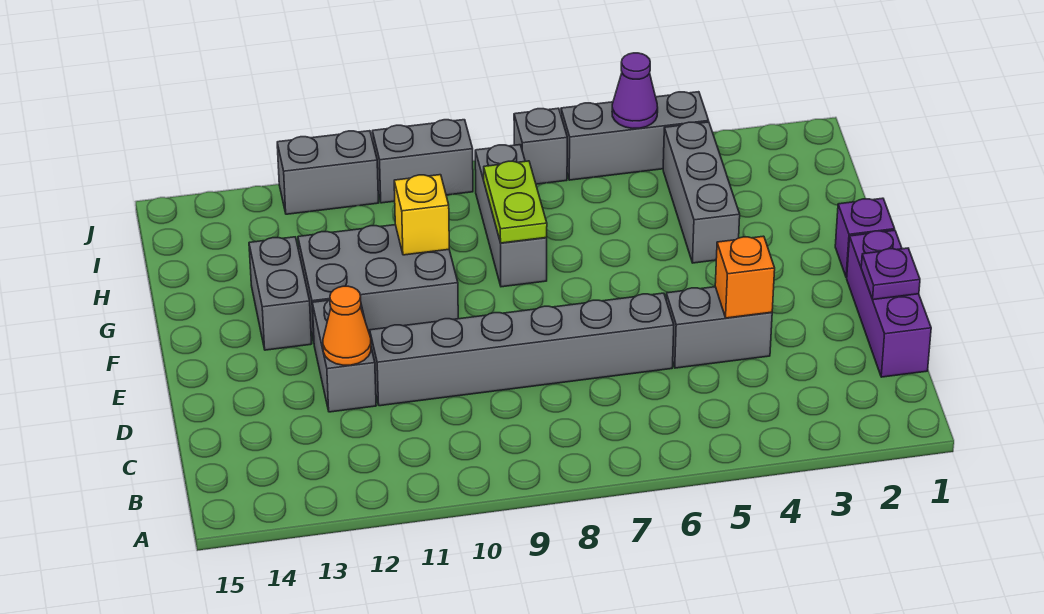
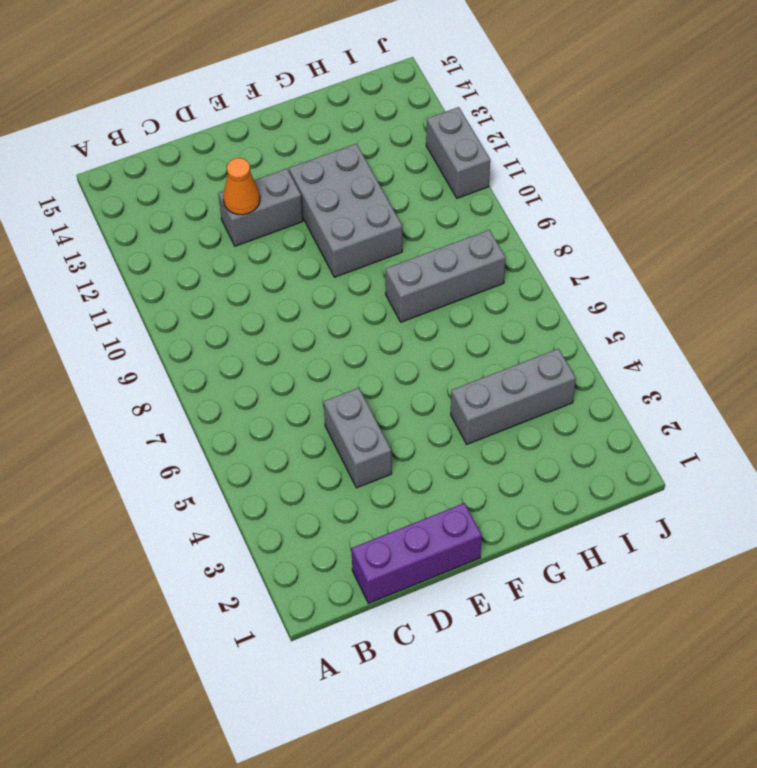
none -> grey brick D6:D11 level 1
none -> purple brick F1 level 1
none -> grey brick F13:G13 level 1

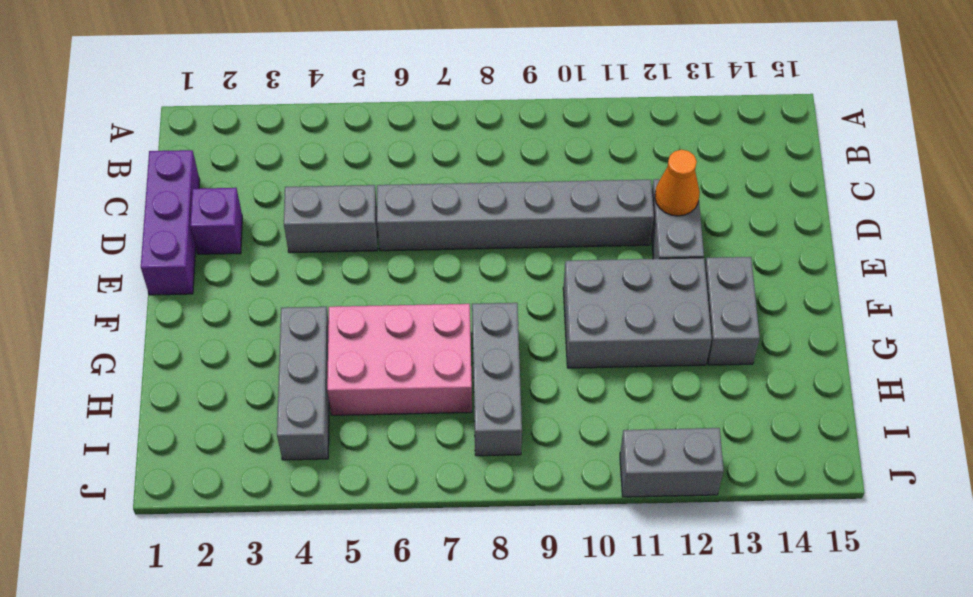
purple brick D2 level 1 -> purple brick F1 level 1
pink brick G5:H7 level 1 -> none
none -> grey brick J4:J6 level 1
none -> grey brick J7 level 1
none -> grey brick J9:J10 level 1

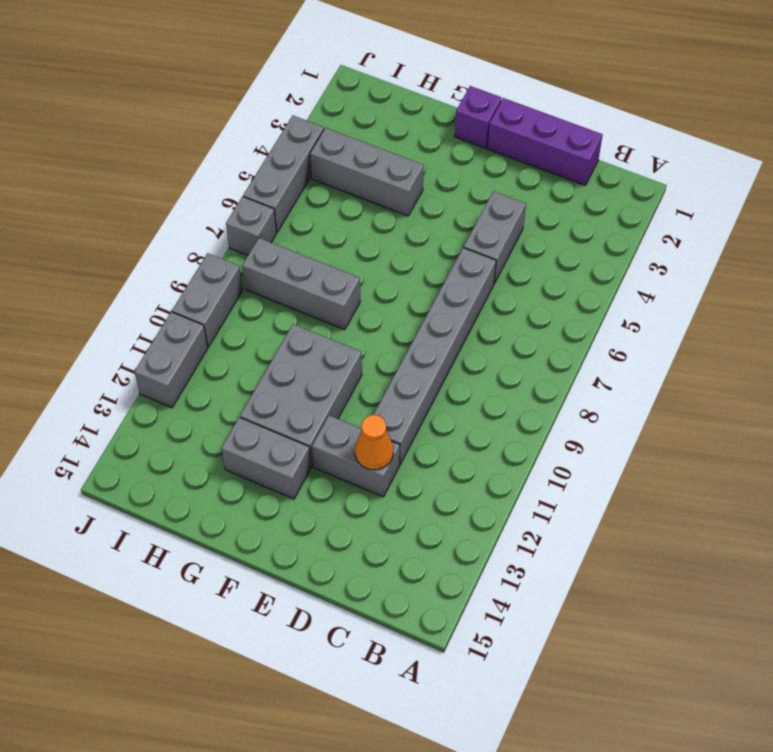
none -> purple plate D1 level 2
none -> orange brick D4 level 2
none -> lime plate G8:H8 level 2

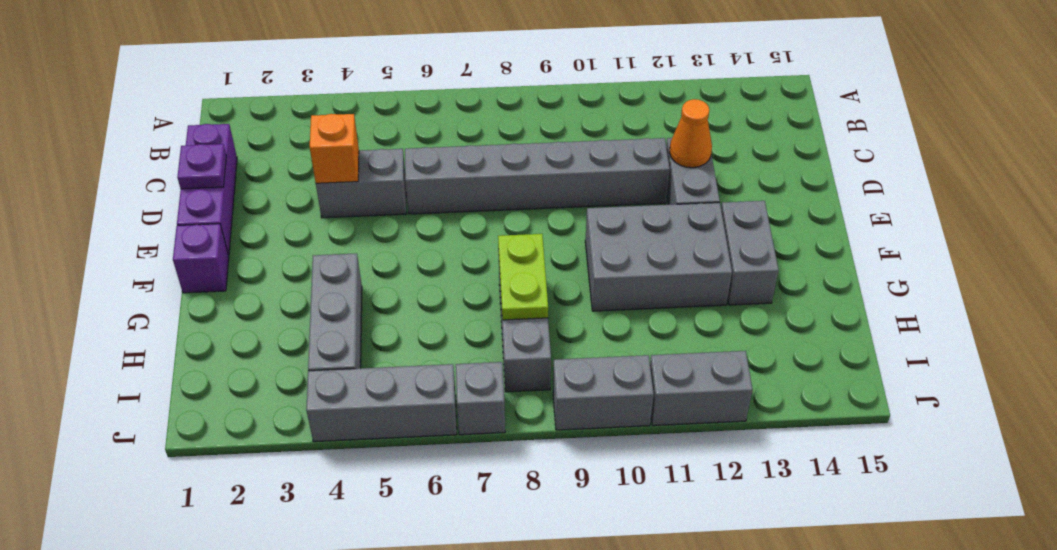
none -> yellow brick G10 level 2
none -> purple cone J5 level 2

